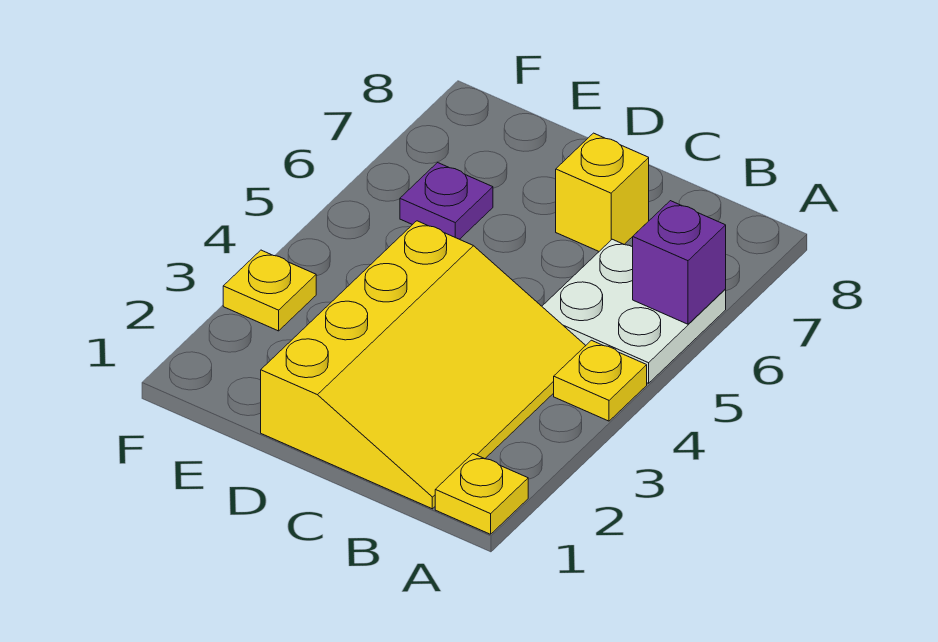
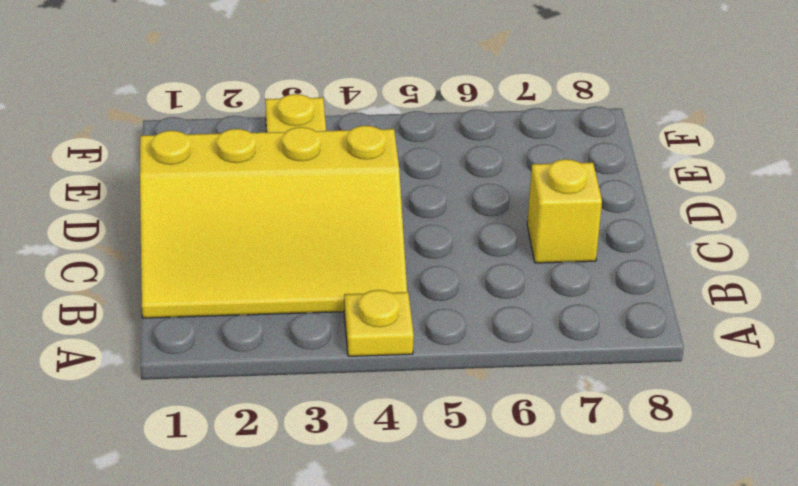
none -> yellow plate A1 level 1
none -> white plate A5:B6 level 1

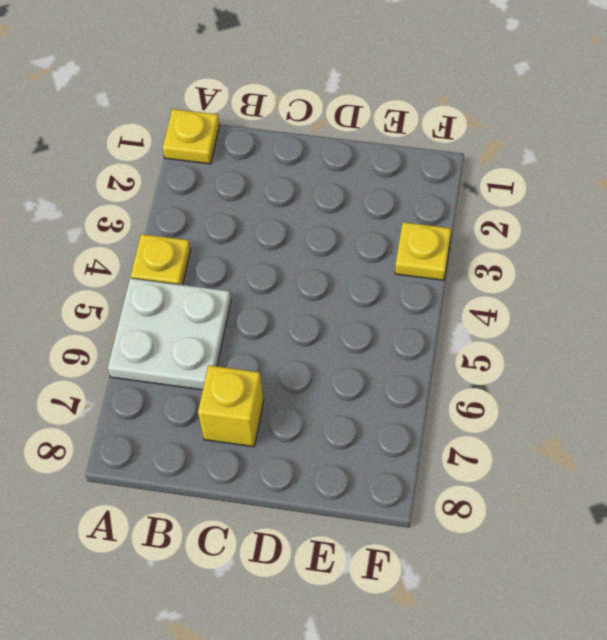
none -> yellow slope B1:D4 level 1 top D
none -> purple plate E6 level 1

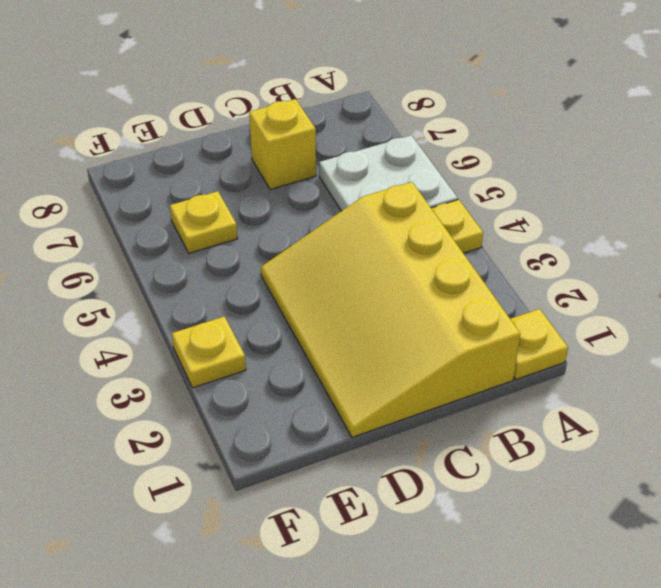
yellow slope B1:D4 level 1 top B -> yellow slope B1:D4 level 1 top D
yellow plate E6 level 1 -> purple plate E6 level 1
none -> purple brick A6 level 2

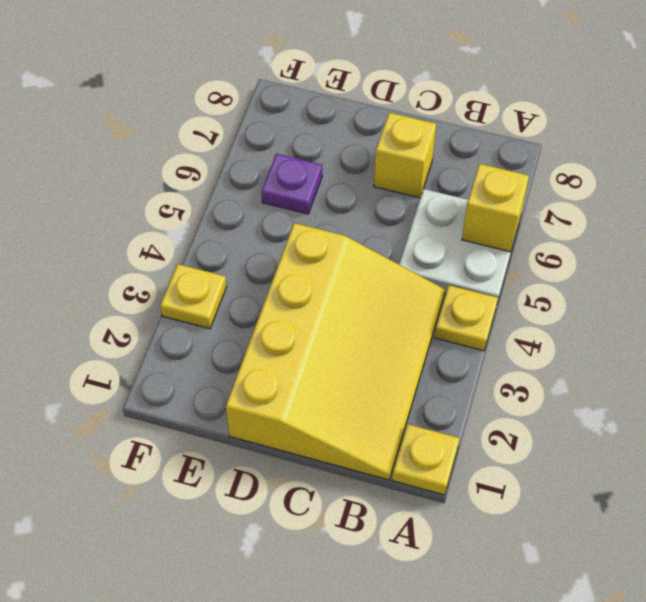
yellow brick A6 level 2 -> purple brick A6 level 2

